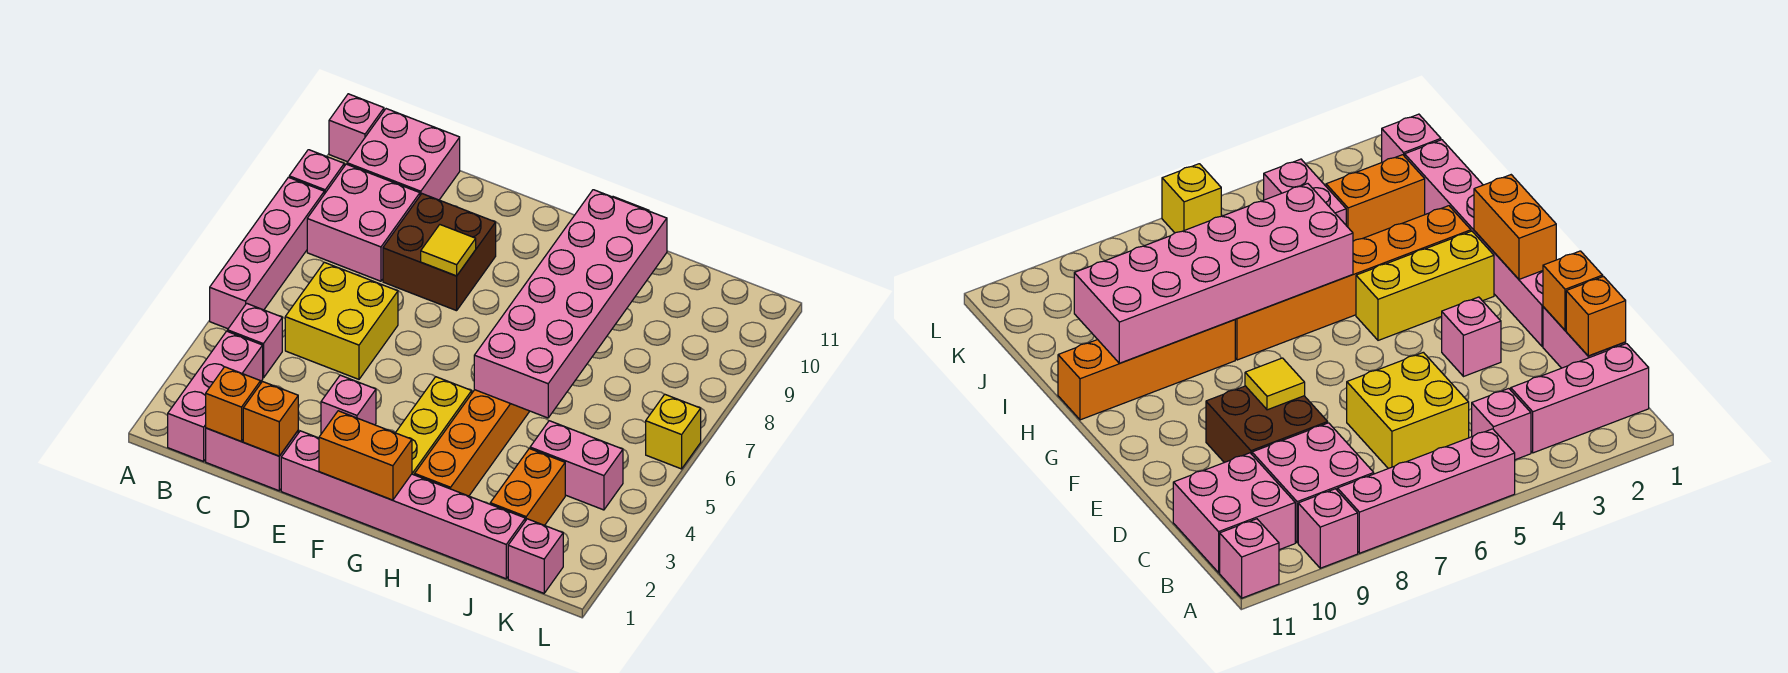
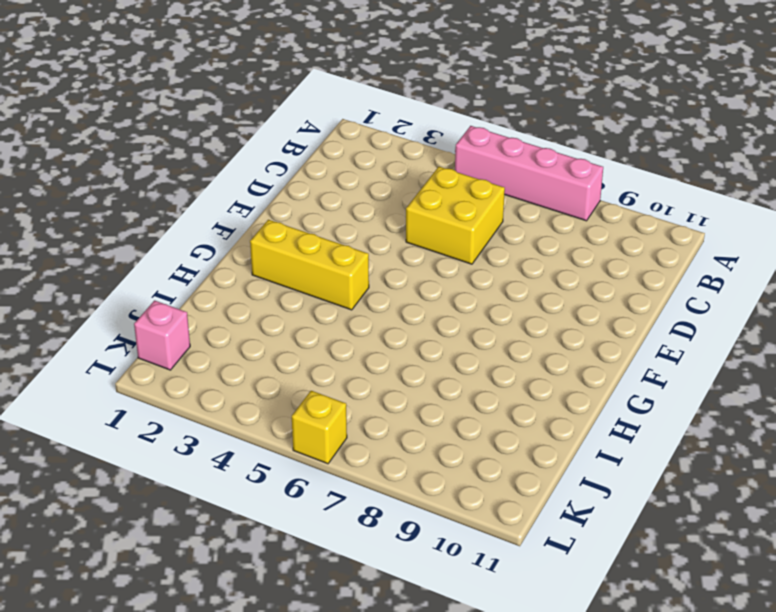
none -> pink brick A9 level 1
none -> pink brick A11 level 1
none -> pink brick B1:B3 level 1

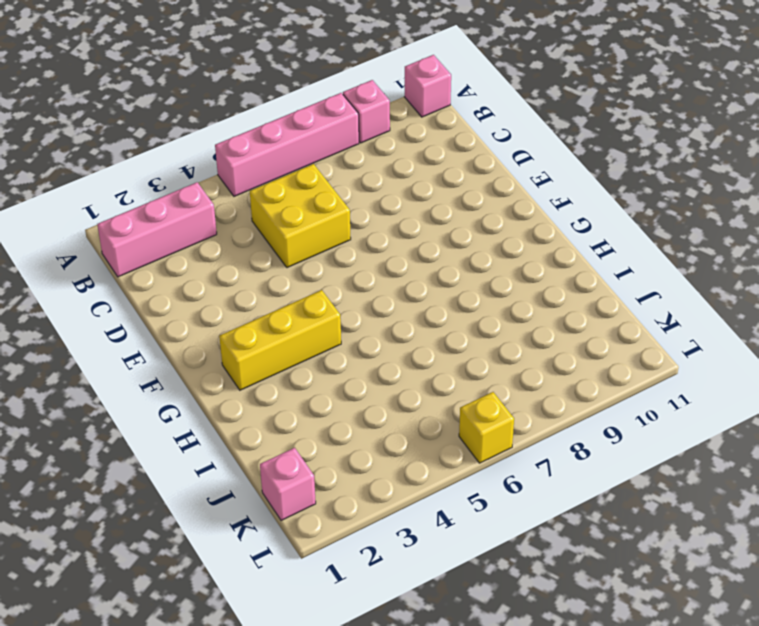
none -> pink brick B4 level 1
none -> pink brick B8:C9 level 1
none -> pink brick B10:C11 level 1

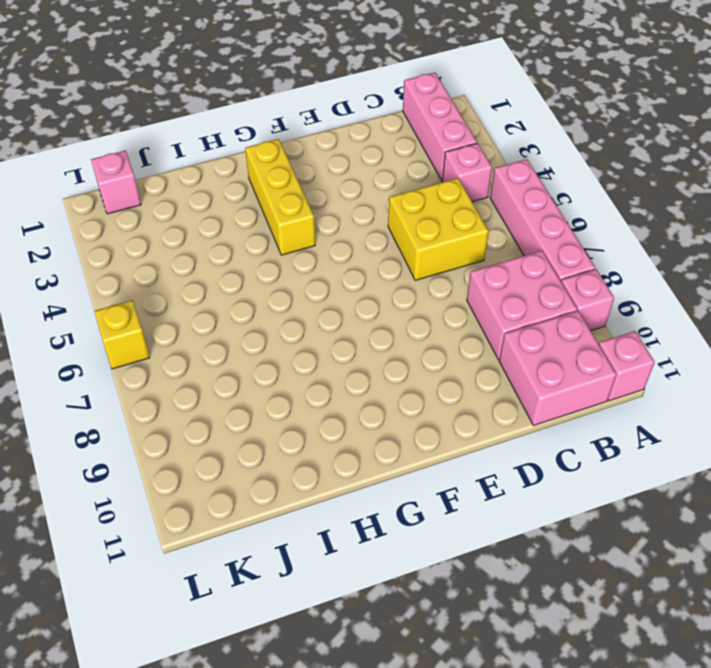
none -> pink brick C1:D1 level 1
none -> brown brick D8:E9 level 1
none -> pink brick E1:J1 level 1

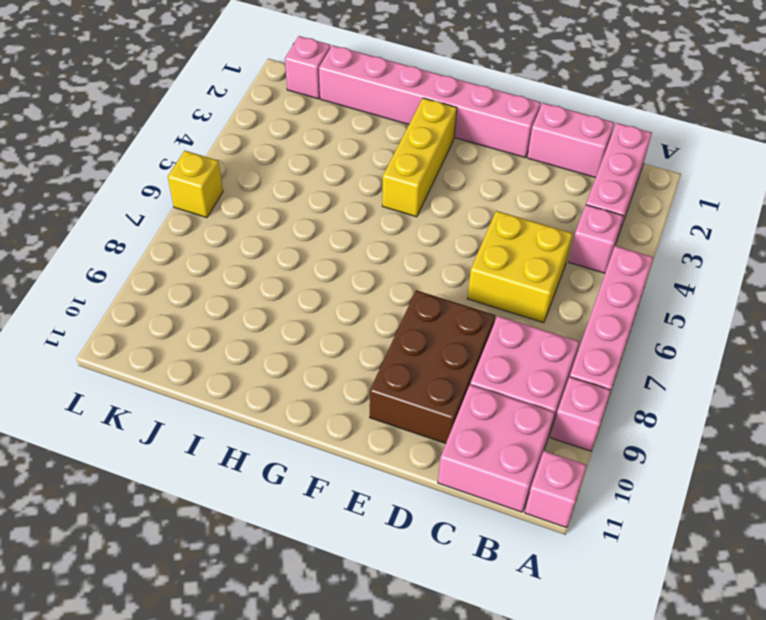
brown brick D8:E10 level 1 -> brown brick D8:E9 level 1
none -> pink brick E3 level 1
none -> orange brick H2:H7 level 1
none -> orange brick H8:H11 level 1

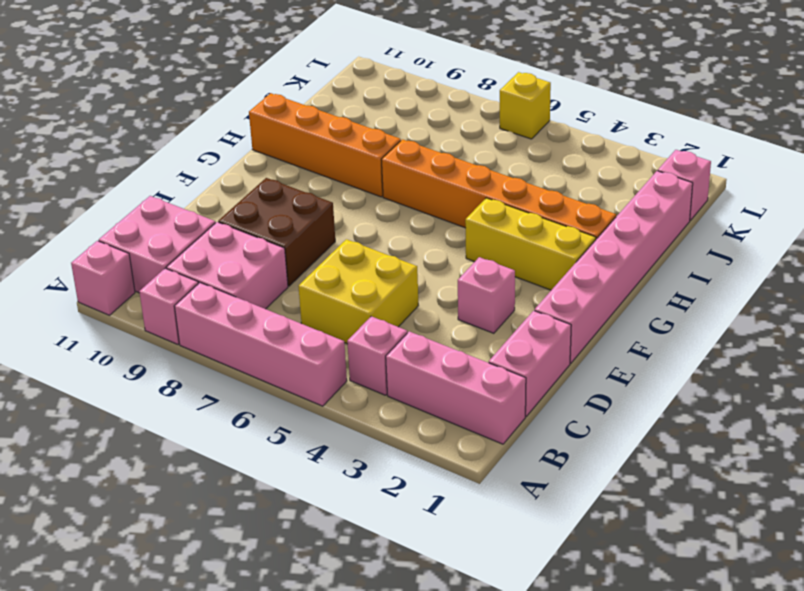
none -> orange brick J2:J3 level 1
none -> pink brick J4:K4 level 1
none -> orange brick C1 level 2

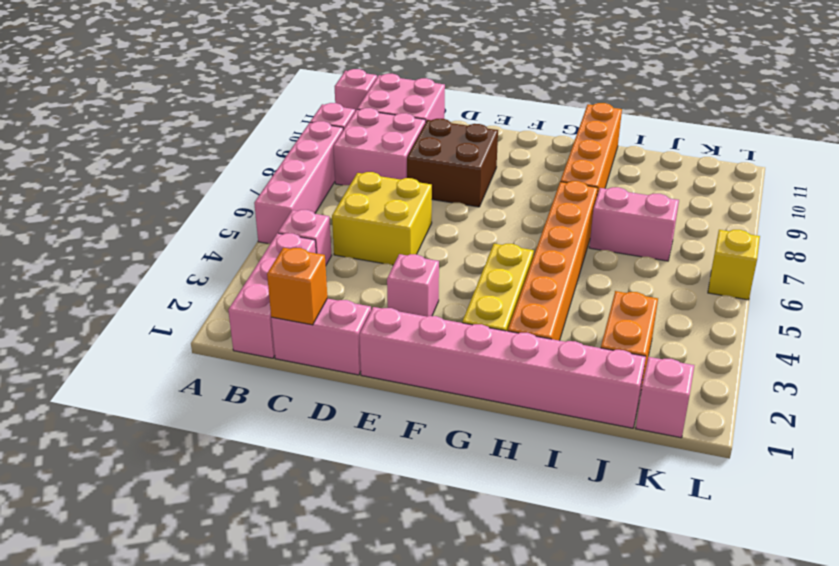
pink brick I7:J7 level 1 -> pink brick J4:K4 level 1
none -> orange brick D1 level 2
none -> yellow tile E8 level 2
none -> orange brick F1:G1 level 2

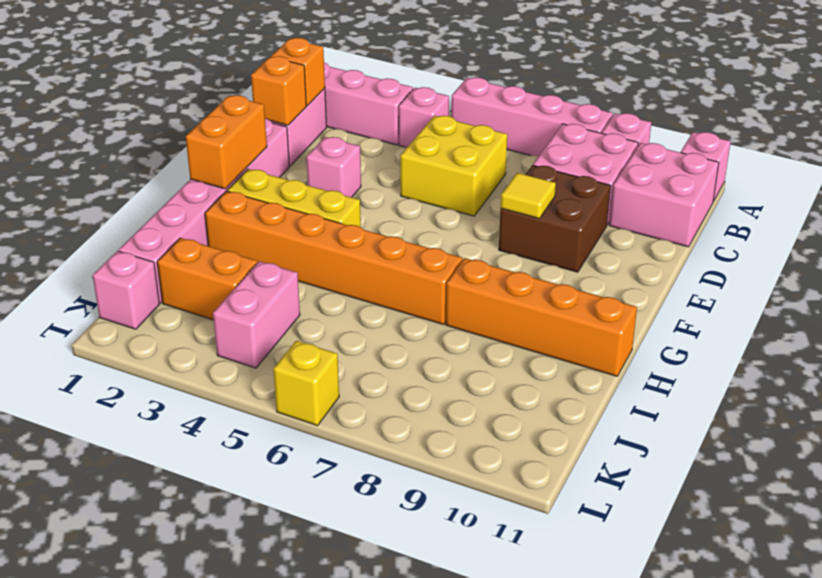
none -> pink brick H5:I10 level 2

